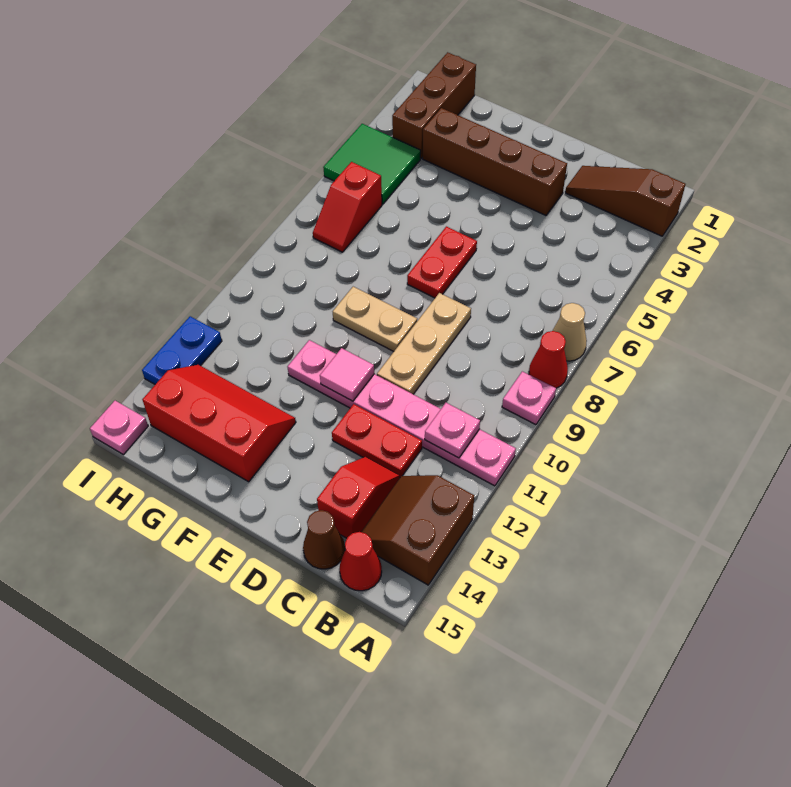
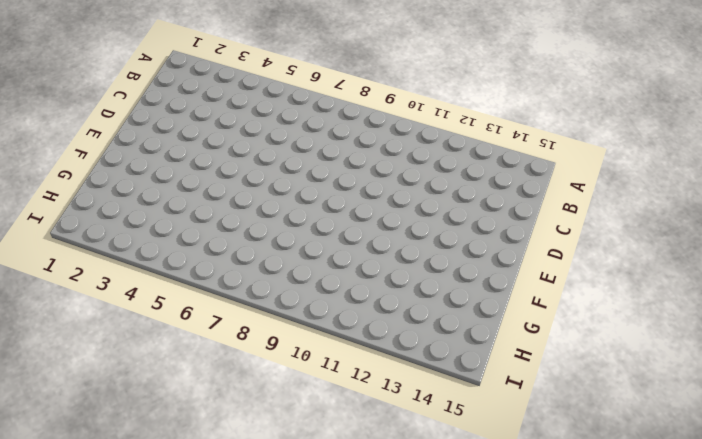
none -> brown slope A2:C2 level 1 top A
none -> tan cone A7 level 1
none -> red cone A8 level 1

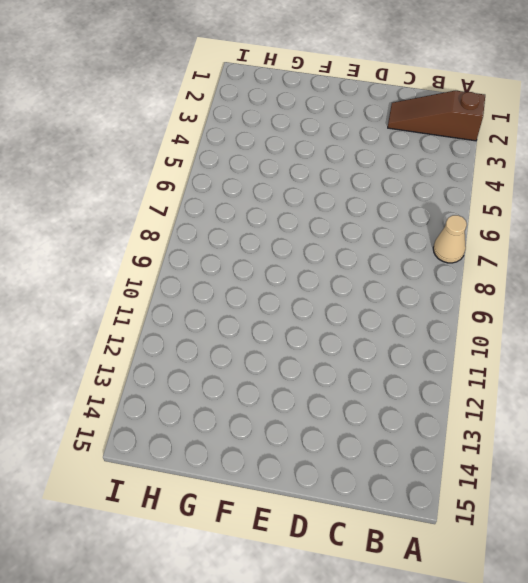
none -> red cone A8 level 1
none -> pink plate A9 level 1
none -> pink plate A11:F11 level 1

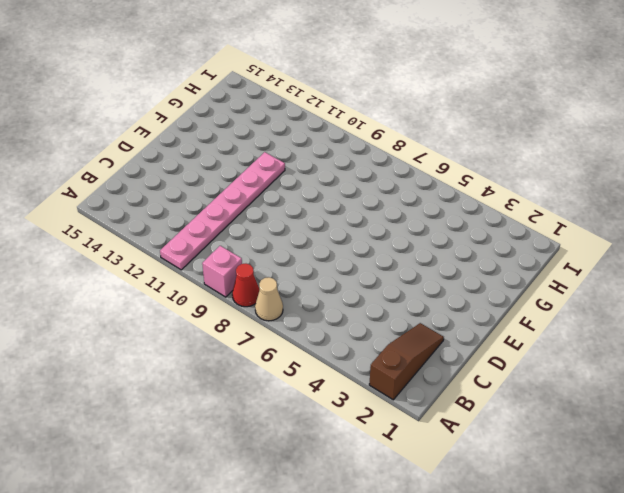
pink brick A9 level 1 -> pink plate A9 level 1
none -> brown slope A13:B14 level 1 top A
none -> red cone B15 level 1
none -> red plate C12:D12 level 1

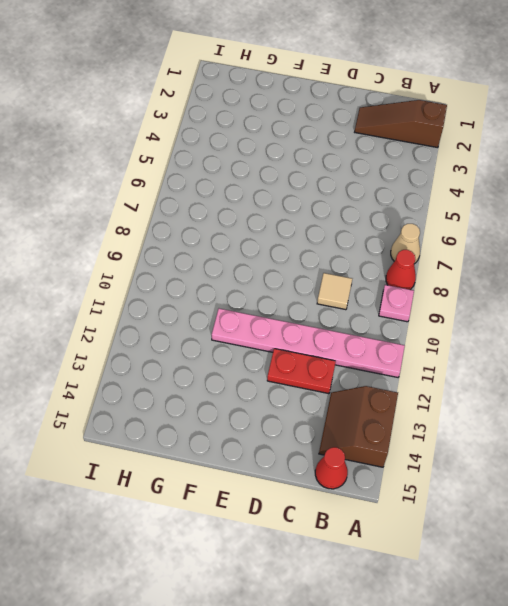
tan tile C9 level 1 -> none
none -> red slope C13:C14 level 1 top 14
none -> brown cone C15 level 1
none -> brown brick D3:G3 level 1

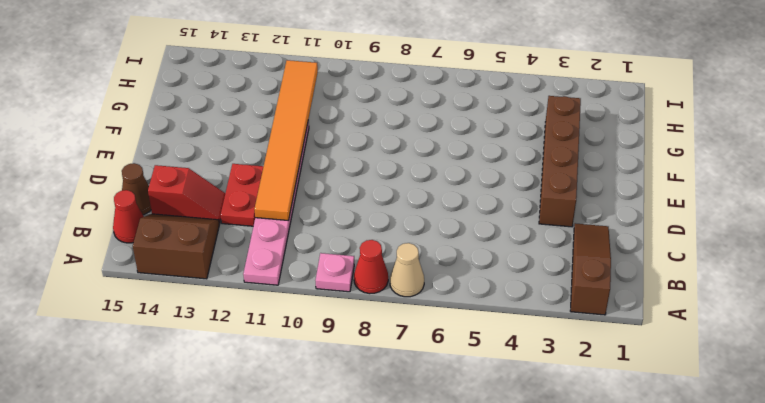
orange tile C11:H11 level 2 -> pink tile E11 level 2
none -> tan plate D8:D10 level 1
none -> red plate E6:E7 level 1
none -> tan plate E9:F9 level 1

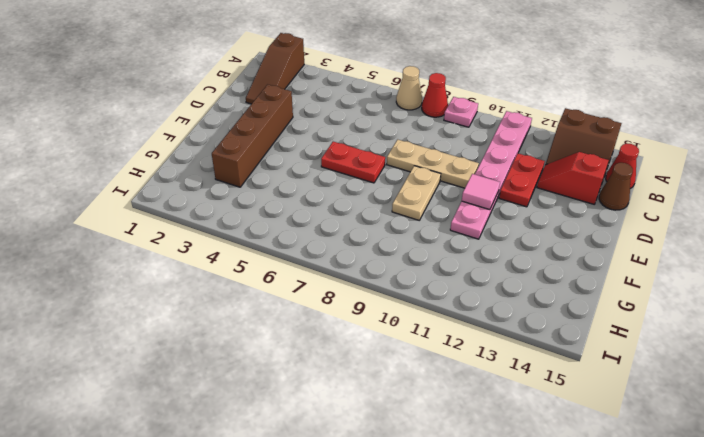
none -> red slope F13:H14 level 1 top 14
none -> brown brick H1:H3 level 1
none -> green tile H4:I5 level 1

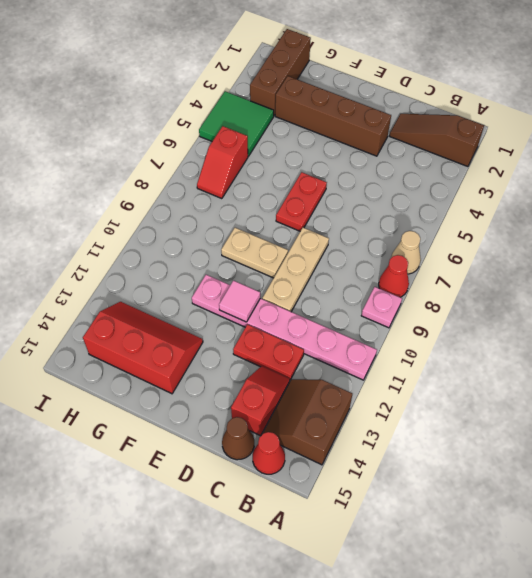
none -> blue plate I12:I13 level 1
none -> pink plate I15 level 1
none -> pink plate B11 level 2

